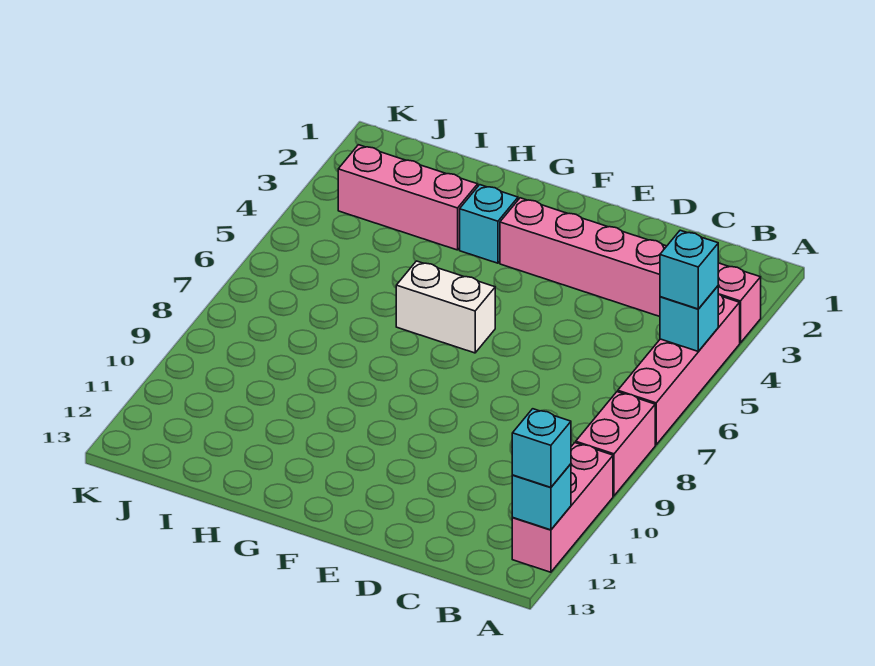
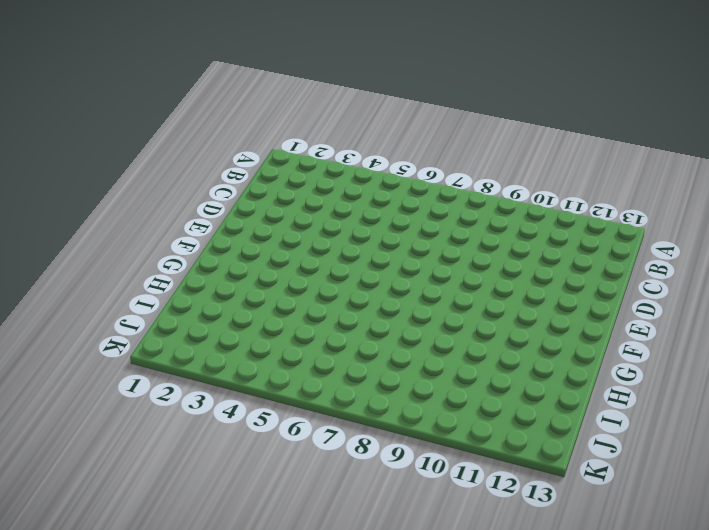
none -> pink brick A3:F3 level 1
none -> pink brick A4:A7 level 1

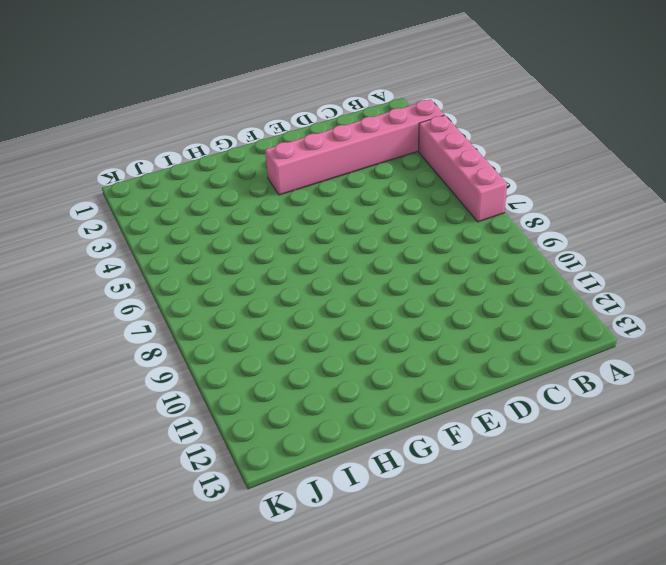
none -> pink brick A8:A9 level 1
none -> pink brick A10:A12 level 1

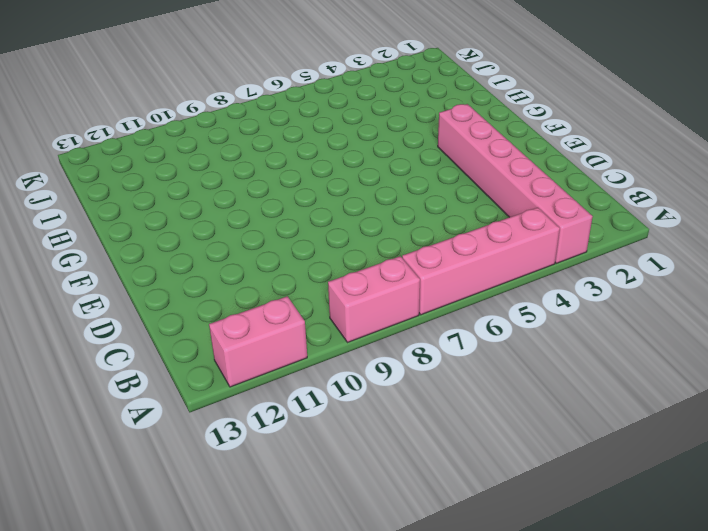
pink brick A11:A12 level 1 -> pink brick A10:A12 level 1
none -> white brick F6:G6 level 1
none -> cyan brick G3 level 1

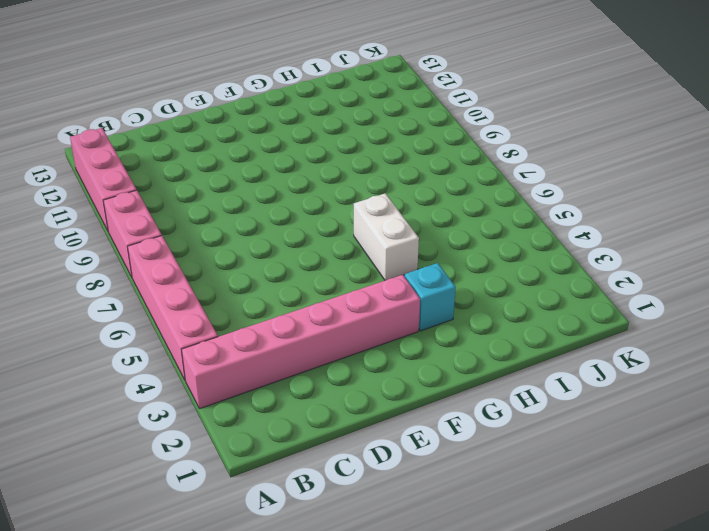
white brick G5:G6 level 1 -> white brick F6:G6 level 1
none -> pink brick H3:J3 level 1
none -> cyan brick A5 level 2

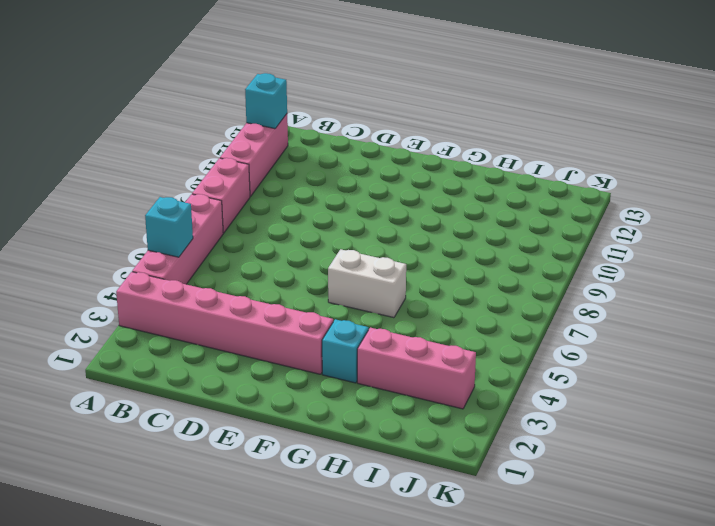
none -> cyan brick A5 level 3
none -> cyan brick A12 level 3

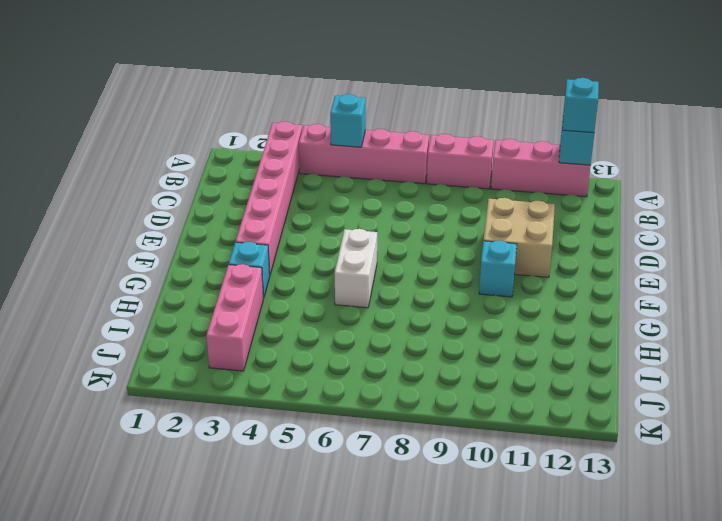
tan brick D10:E11 level 1 -> none
cyan brick F10 level 1 -> cyan brick A5 level 3

